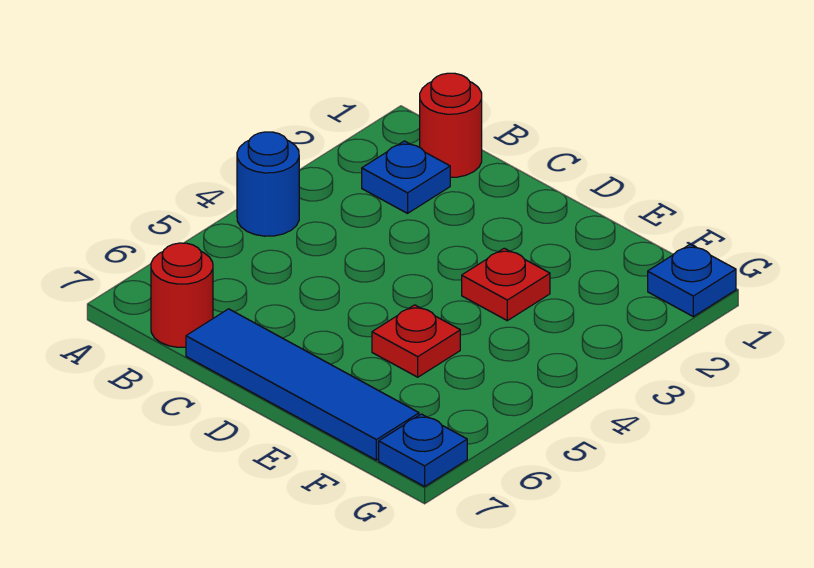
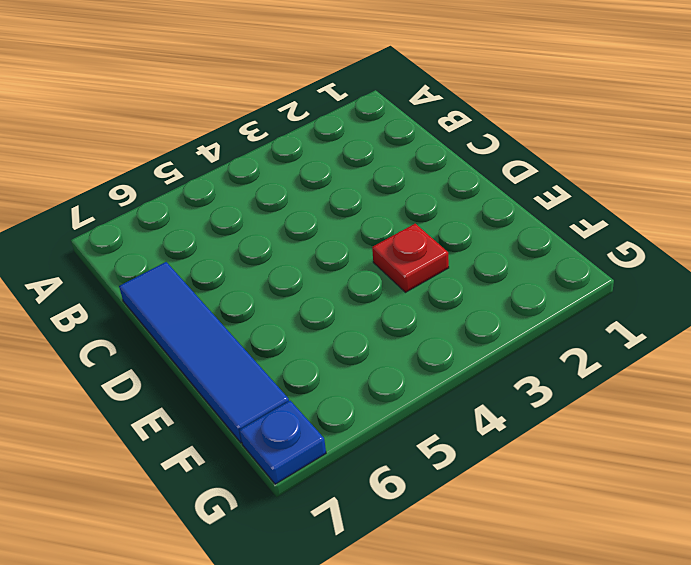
none -> blue round brick A4 level 1
none -> red round brick B1 level 1

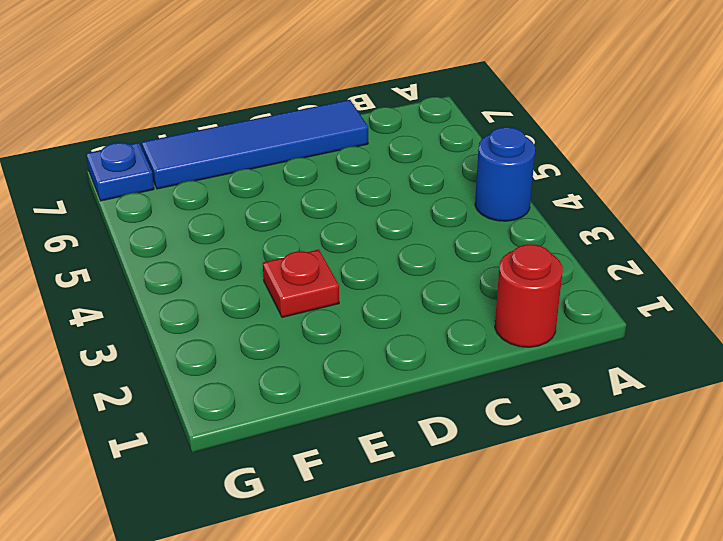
none -> blue plate B2 level 1
none -> red round brick B7 level 1

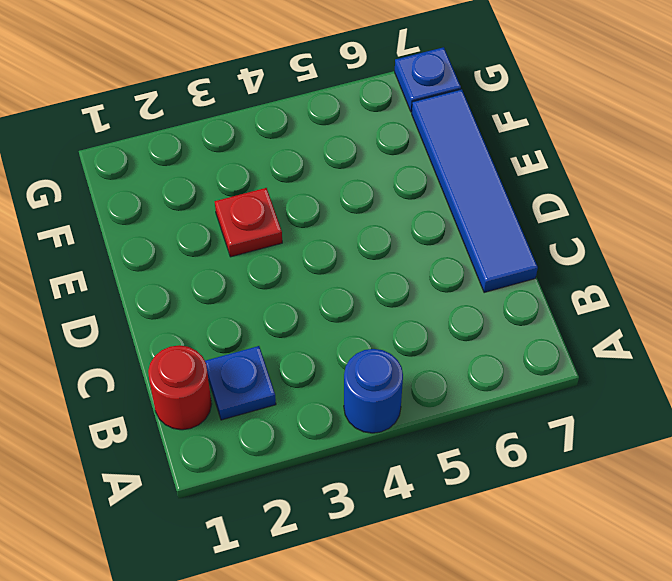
none -> red round brick B7 level 1
none -> red plate E5 level 1

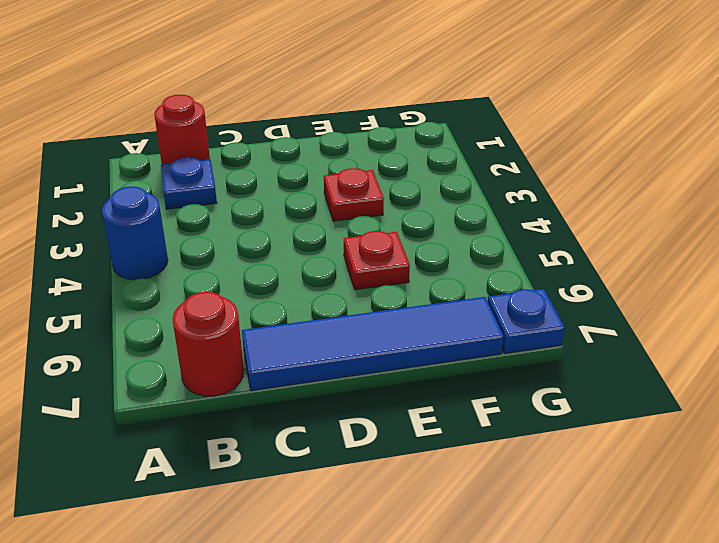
none -> blue plate G1 level 1

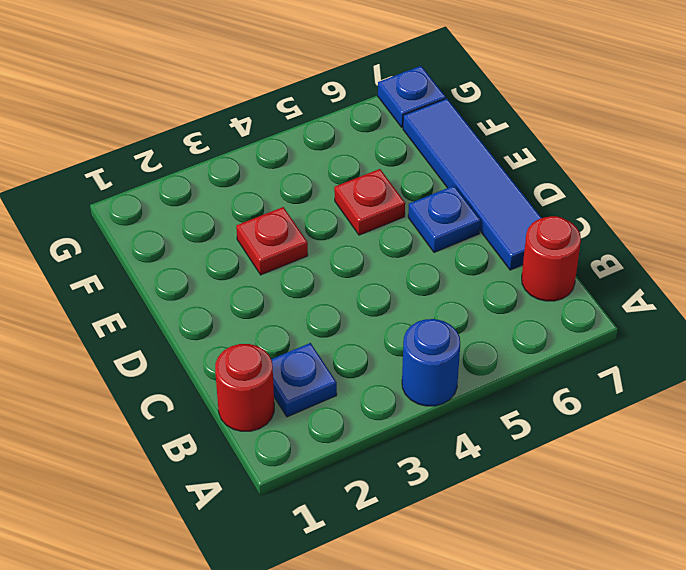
blue plate D6 level 1 -> blue plate G1 level 1

